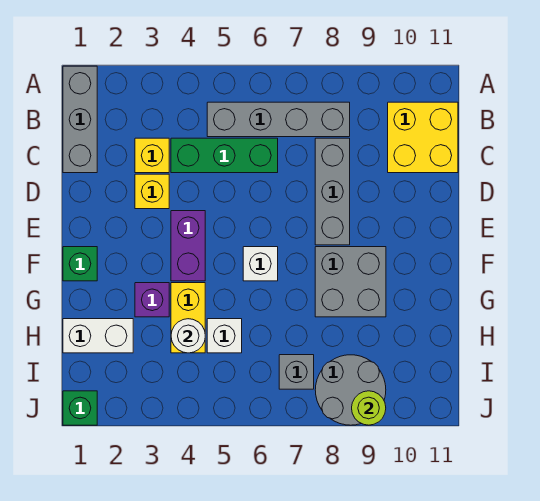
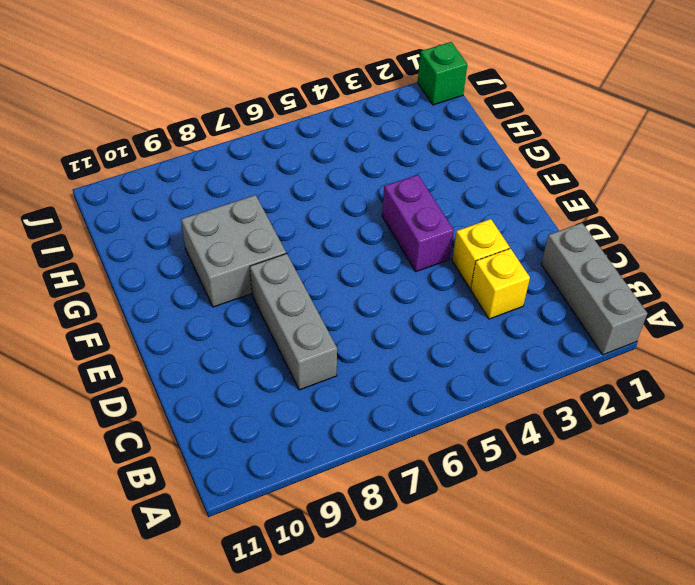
none -> grey brick B5:B8 level 1
none -> yellow brick B10:C11 level 1
none -> green brick C4:C6 level 1

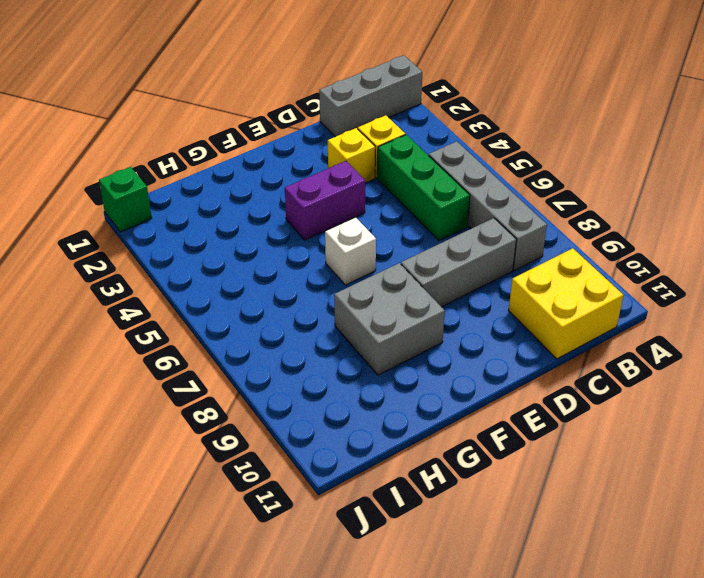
none -> green brick F1 level 1
none -> purple brick G3 level 1
none -> yellow brick G4:H4 level 1

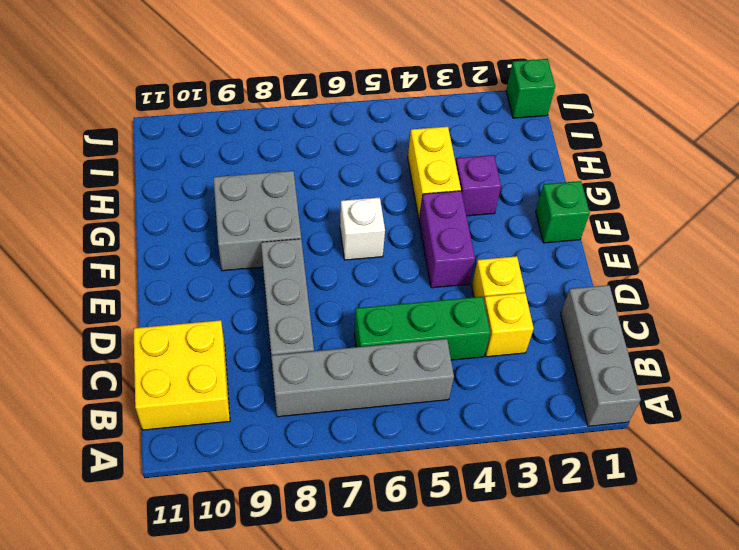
none -> white brick H1:H2 level 1
none -> white brick H5 level 1
none -> grey brick I7 level 1

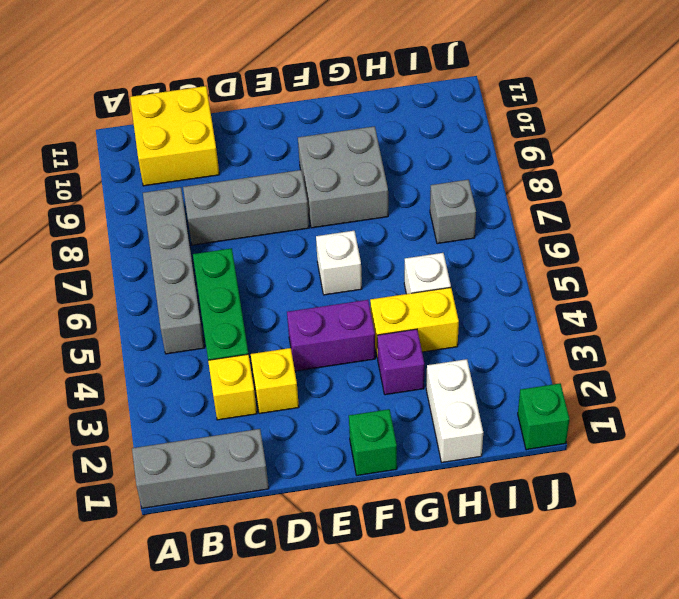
none -> grey round brick I8:J9 level 1
none -> white round brick H4 level 2
none -> lime round brick J9 level 2

